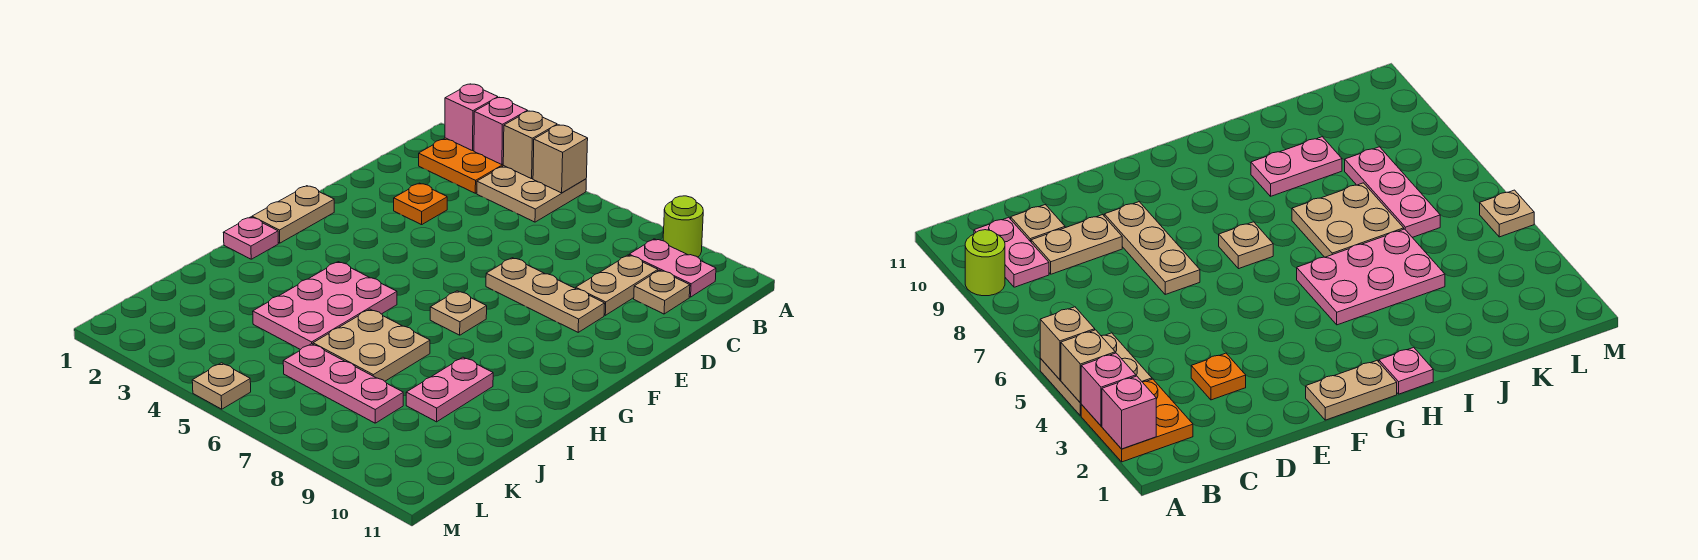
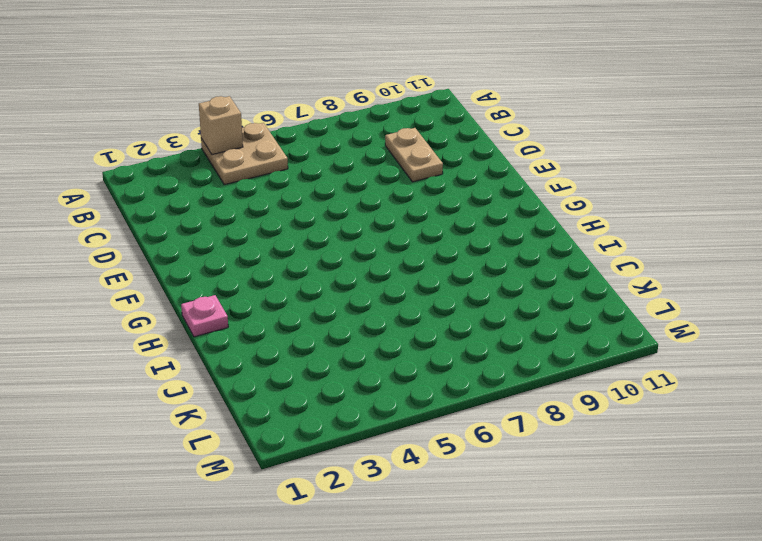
none -> orange plate A2:B3 level 1
none -> lime round brick A9 level 1
none -> pink plate B9:B10 level 1

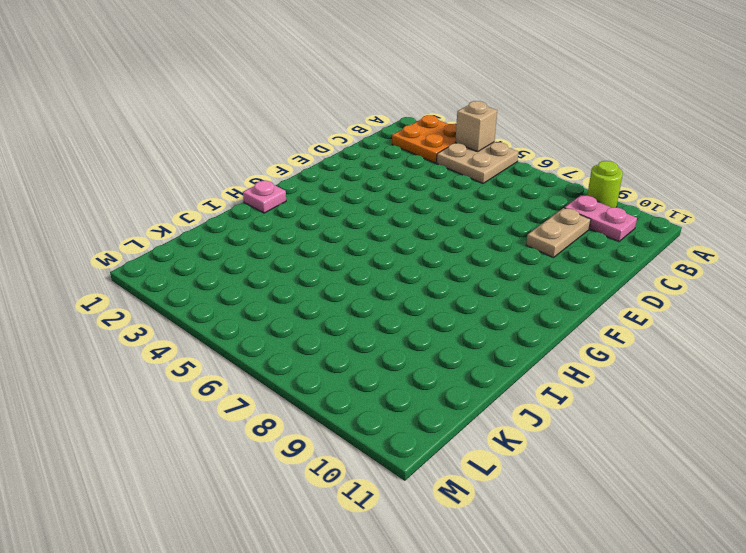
none -> tan plate C10 level 1
none -> orange plate D3 level 1
none -> tan plate E7:E9 level 1

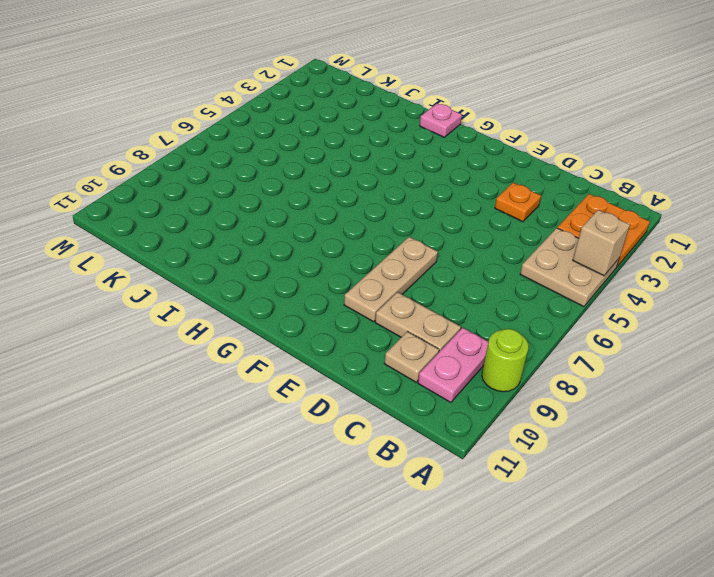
none -> tan plate F1:G1 level 1
none -> tan plate G7 level 1
none -> pink plate H4:J5 level 1

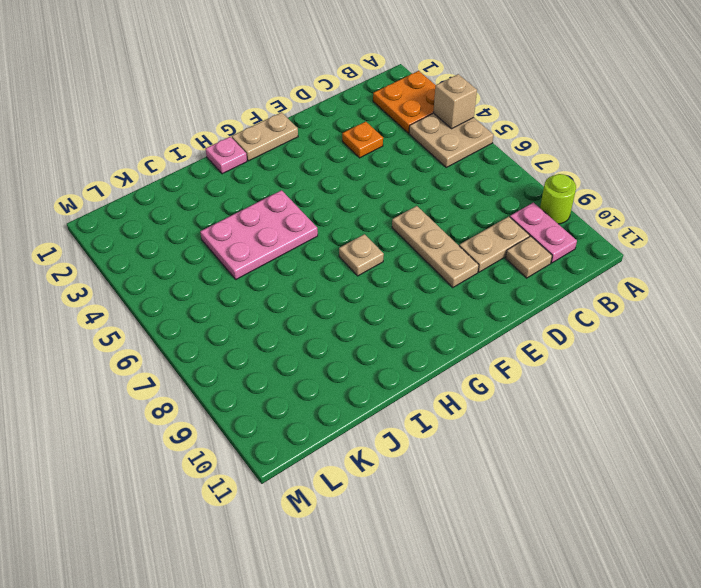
none -> tan plate I6:J7 level 1
none -> pink plate I9:J9 level 1
none -> pink plate K6:K8 level 1

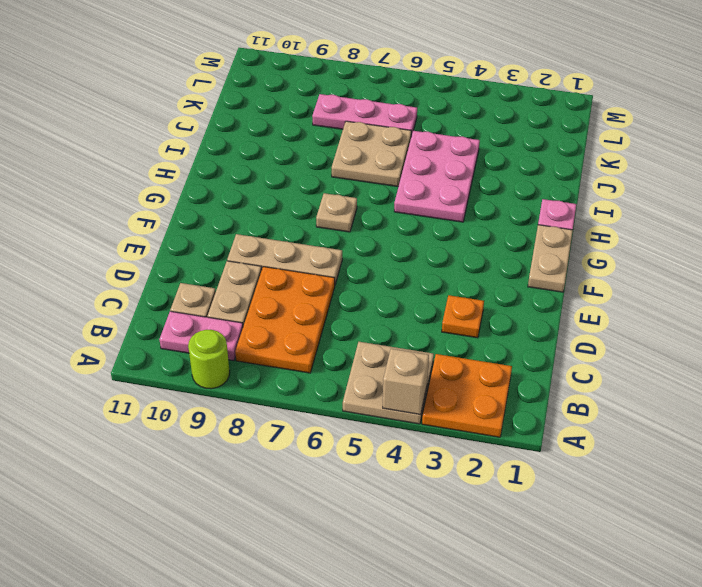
orange plate B7:D8 level 1 -> none
none -> pink plate I9:J9 level 1
none -> tan plate M5 level 1
none -> pink brick A2 level 2

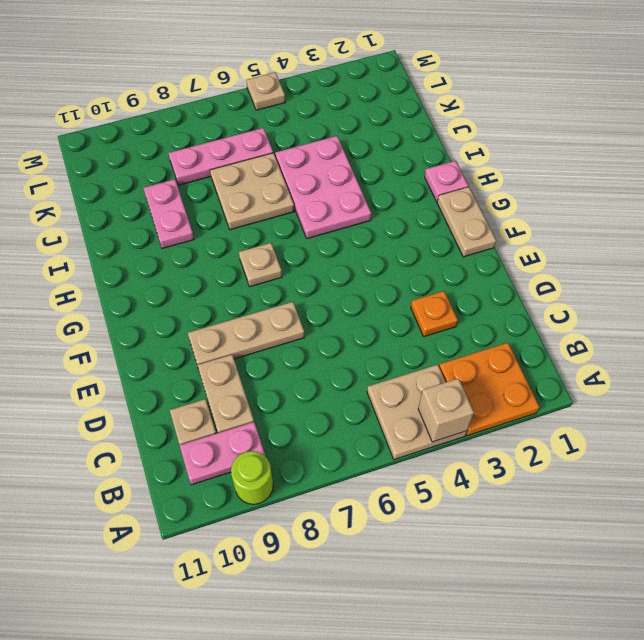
none -> pink brick A2 level 2
none -> pink brick A3 level 2
none -> tan brick A5 level 2

